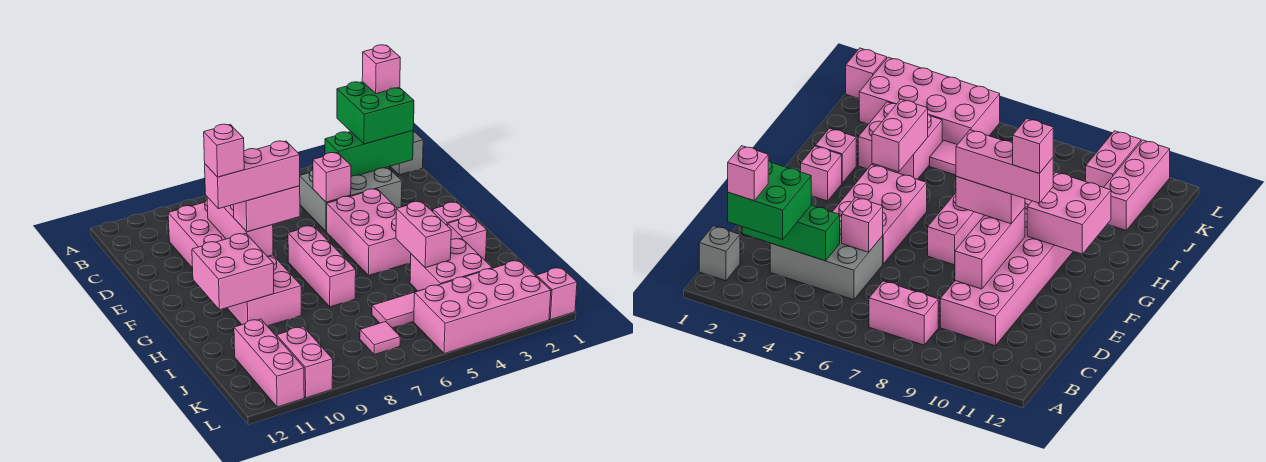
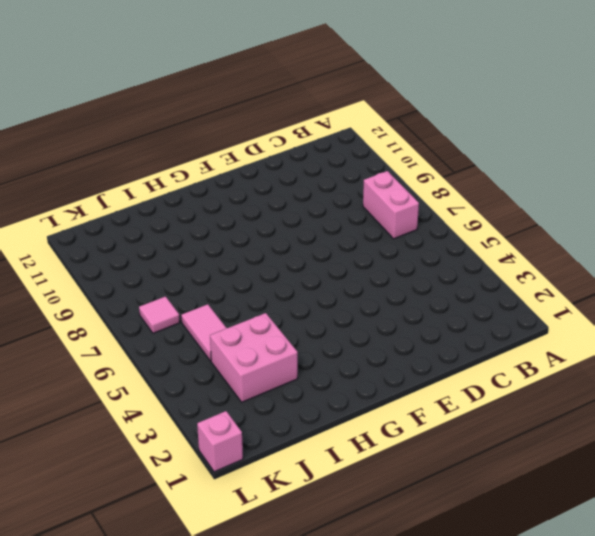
none -> grey brick B1 level 1
none -> grey brick C3:D5 level 1
none -> pink brick C9:H10 level 1

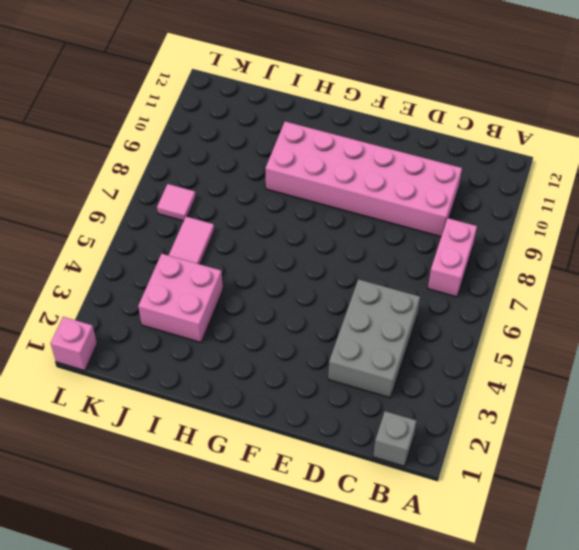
none -> pink brick E4:G5 level 1
none -> pink brick F7:H7 level 1
none -> pink brick G2 level 1

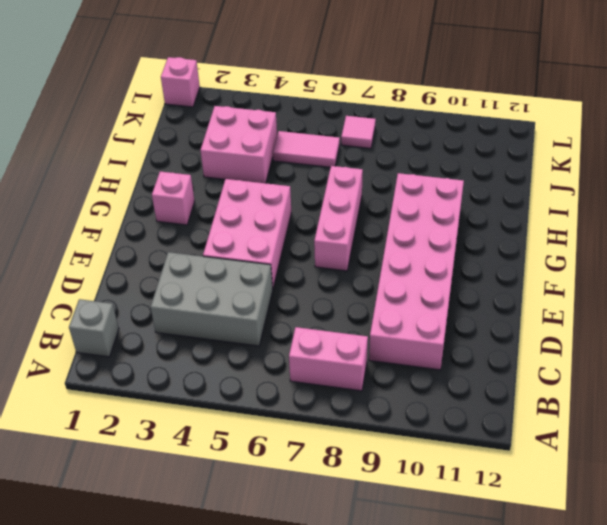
none -> pink brick H2 level 1
none -> pink brick J11:L11 level 1
none -> pink brick K2:L5 level 1

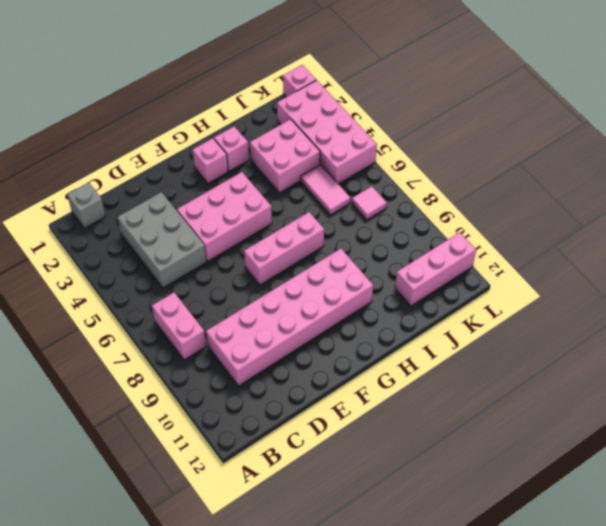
none -> pink brick K10:L10 level 1
none -> green brick C2:C4 level 2
none -> pink brick D5 level 2

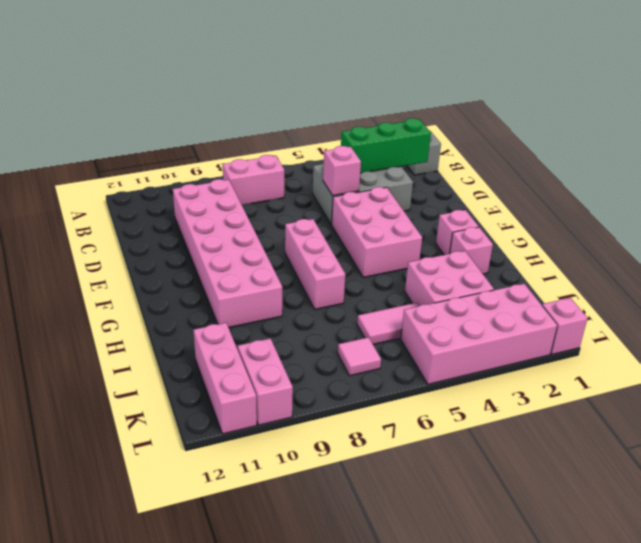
none -> pink brick D9:F9 level 2
none -> pink brick G10:H11 level 2
none -> pink brick H4:I4 level 2

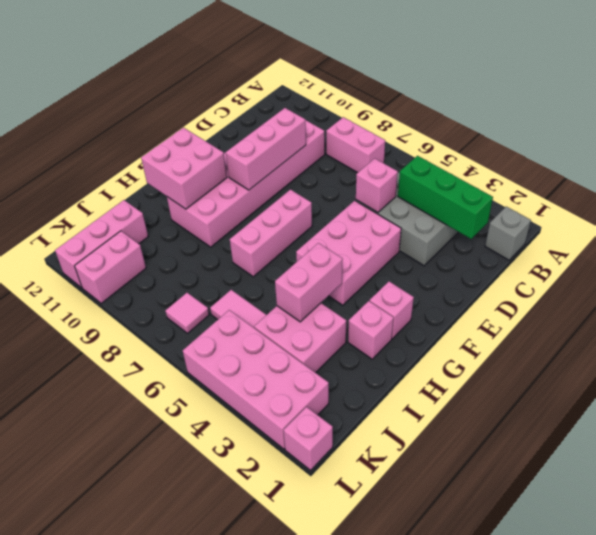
none -> green brick B2:C3 level 3
none -> pink brick F8:F9 level 3
none -> pink brick B2 level 4

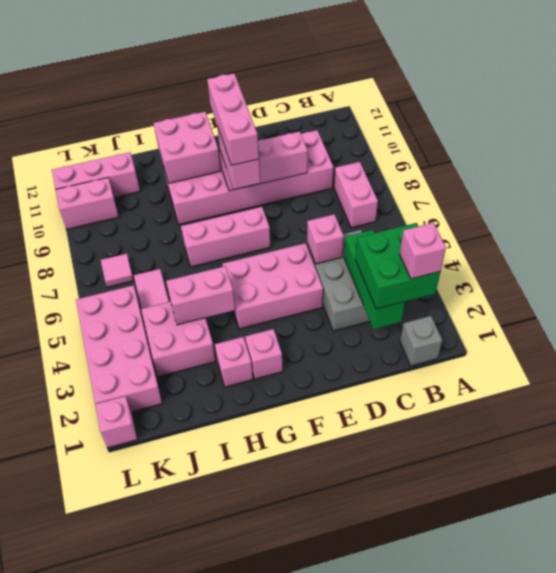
none -> pink brick F10 level 5

